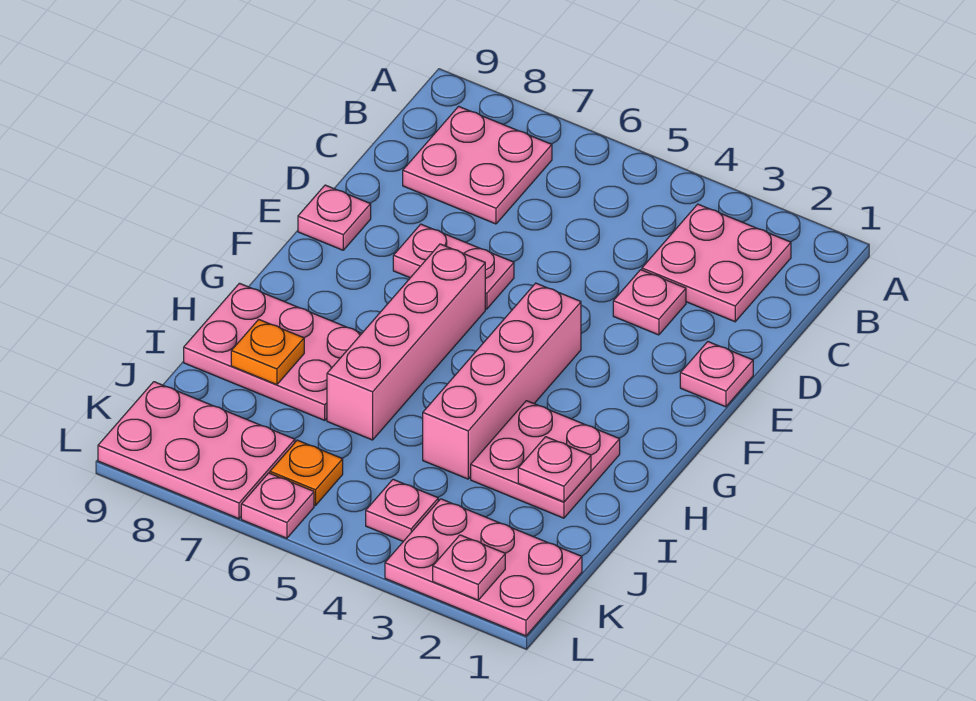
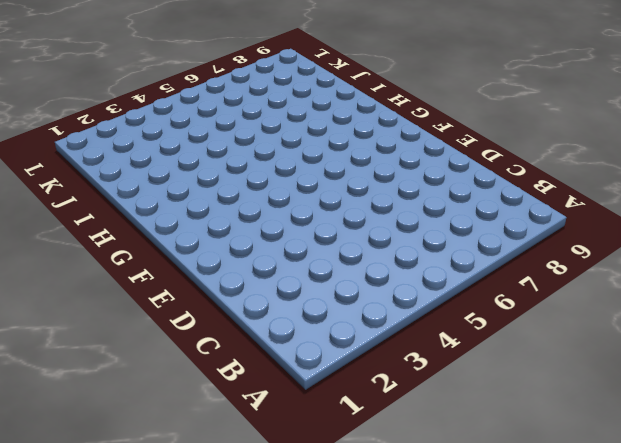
none -> pink plate B2:C3 level 1
none -> pink plate B7:C8 level 1
none -> pink plate D3 level 1

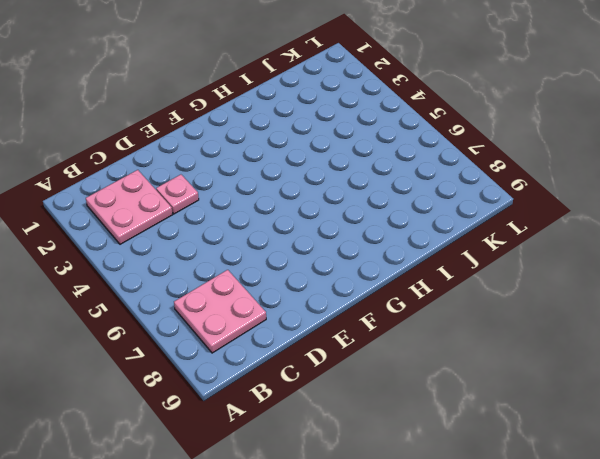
none -> pink plate E1 level 1
none -> pink plate E6:E7 level 1
none -> pink plate E9 level 1

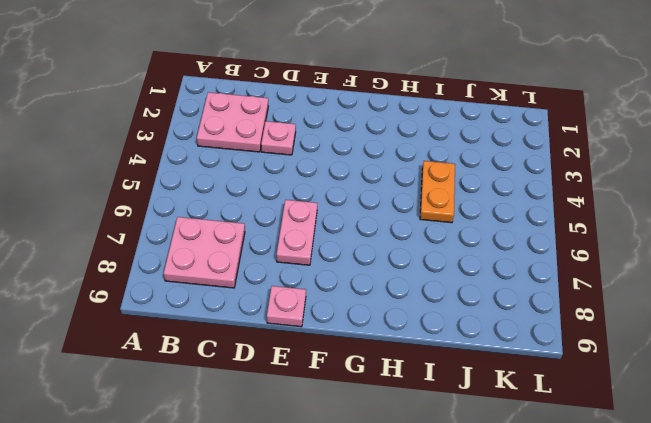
orange plate I4:I5 level 1 -> pink brick F4:I4 level 1
none -> pink plate E1 level 1
none -> pink brick F6:I6 level 1
none -> pink plate H2:I3 level 1

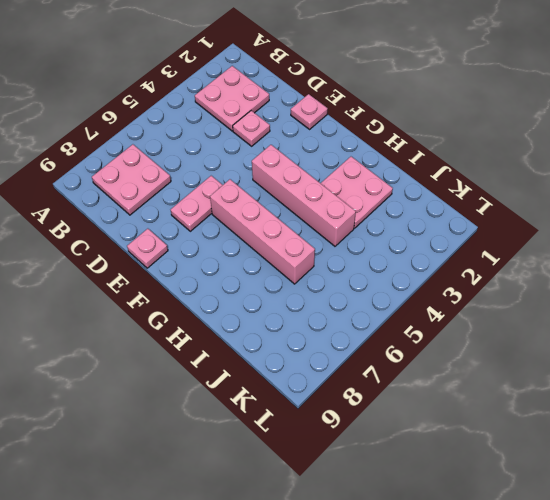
none -> pink plate H7:I9 level 1
none -> pink plate K1:L3 level 1
none -> pink plate K4 level 1

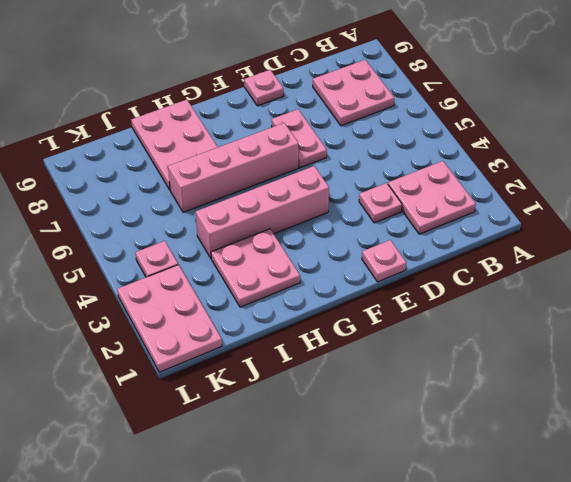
none -> orange plate K6 level 1
none -> pink plate K7:L9 level 1
none -> pink plate L6 level 1

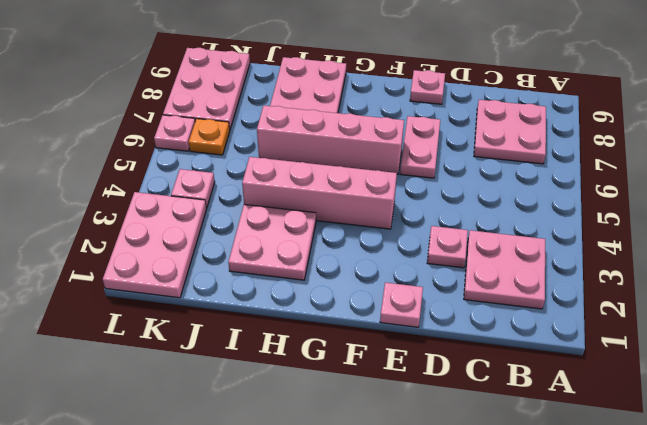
none -> pink plate I2 level 2
none -> orange plate I8 level 2
none -> pink plate L2 level 2

